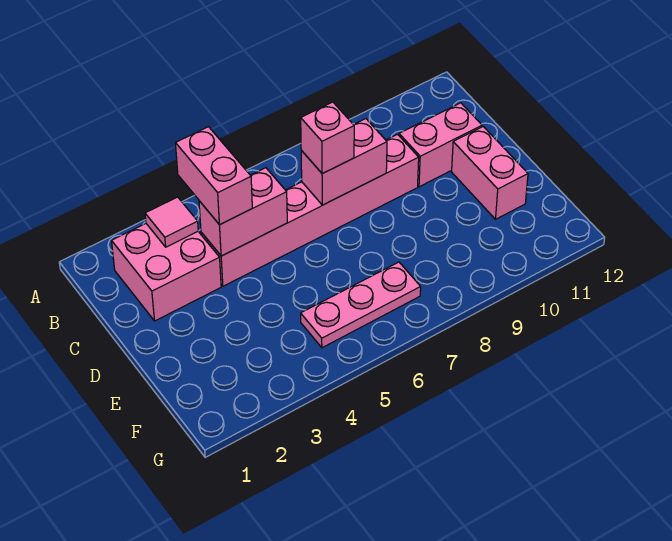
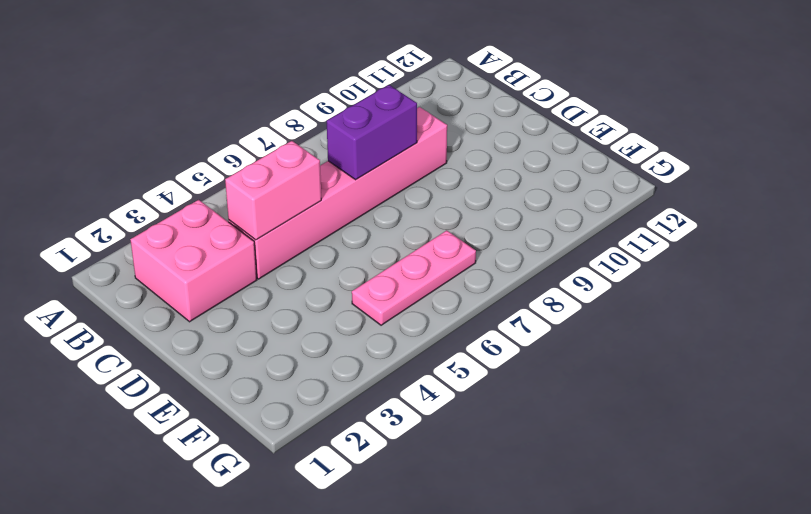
purple brick C7:C8 level 2 -> pink brick C7:C8 level 2
none -> pink brick C10:C11 level 1
none -> pink brick D11:E11 level 1

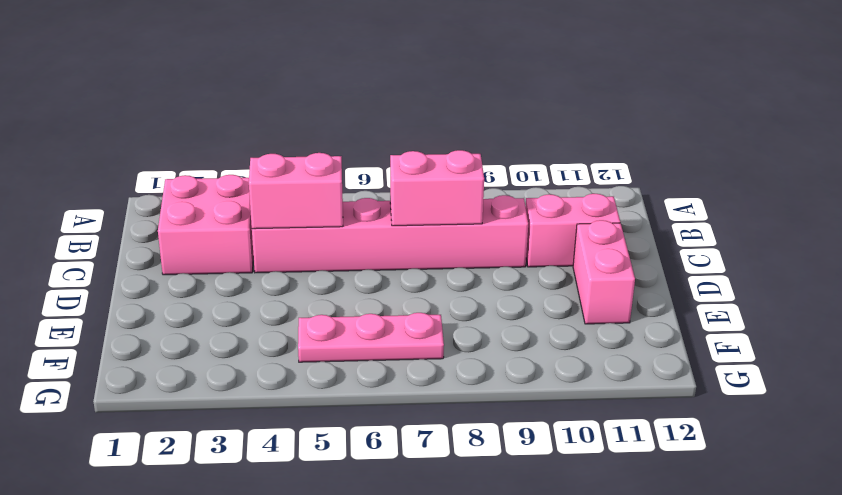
none -> pink tile B3 level 2
none -> pink brick B4:C4 level 3

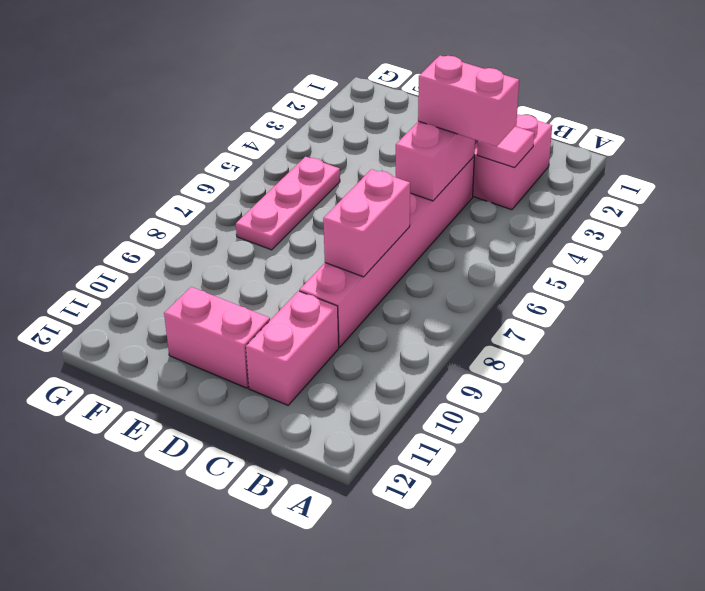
none -> pink brick C7 level 3

